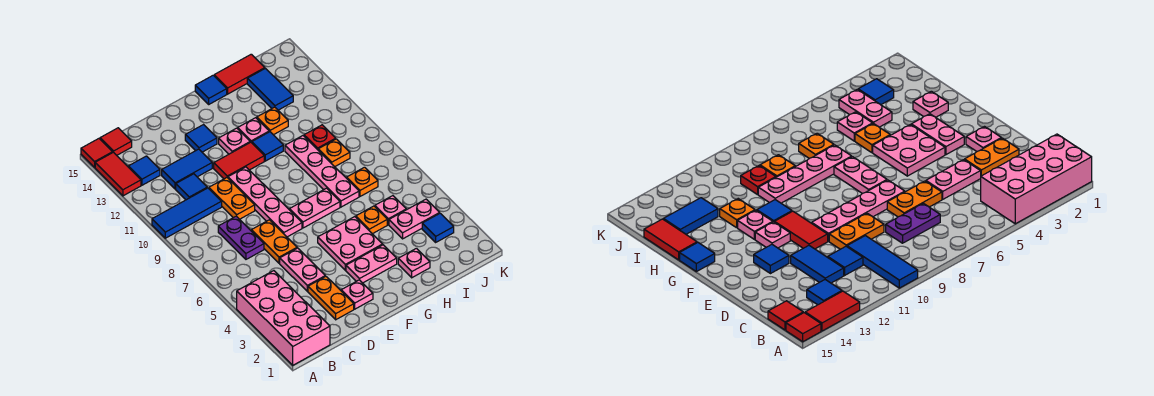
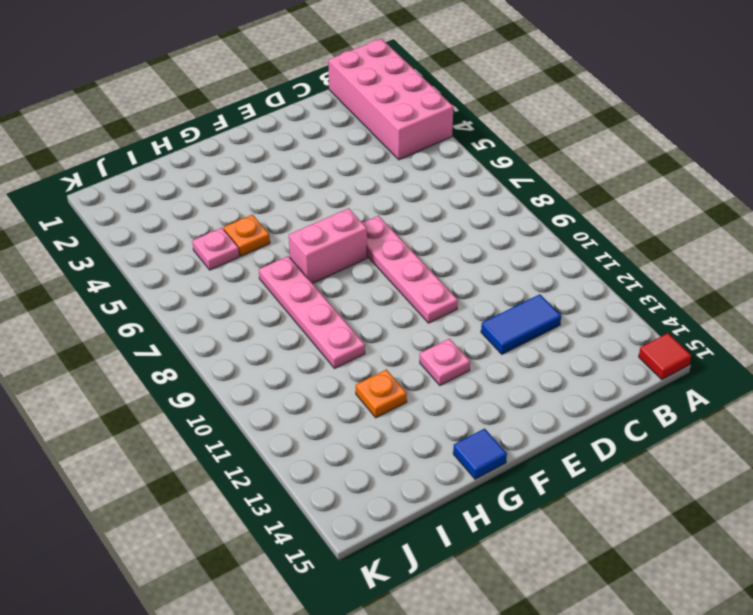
pink brick F7:G7 level 1 -> pink plate F7:G7 level 1
none -> blue tile A10:C10 level 1
none -> red tile A13:A14 level 1
none -> blue tile B13 level 1
none -> red tile B15 level 1

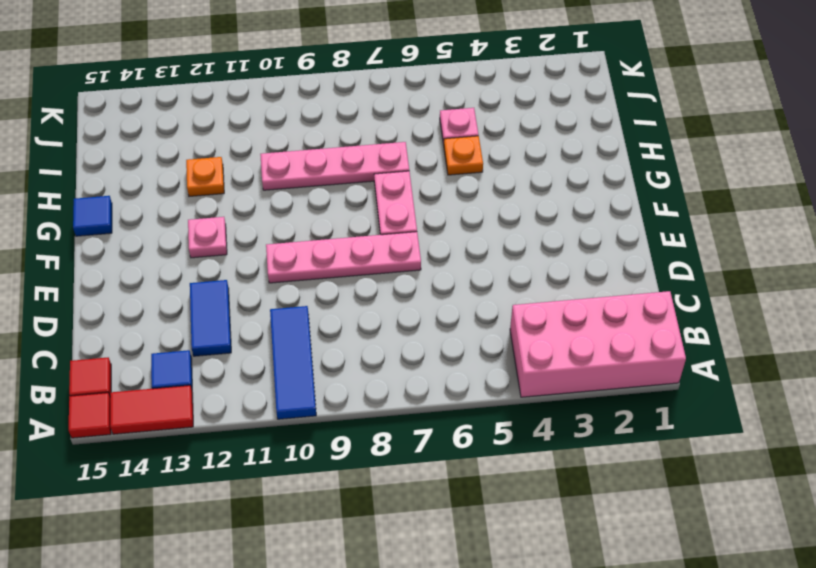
none -> purple plate C7:C8 level 1
none -> blue tile C11 level 1
none -> orange plate D2:D3 level 1
none -> pink plate D4:D5 level 1

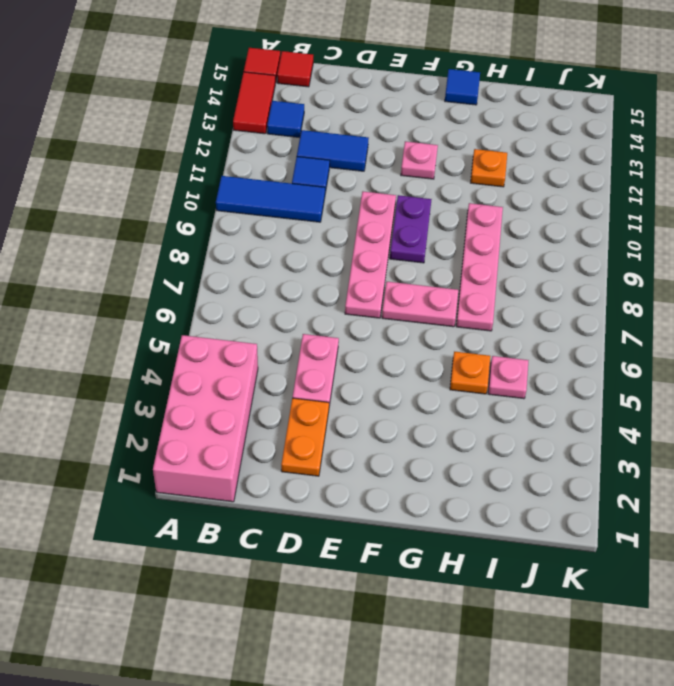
purple plate F9:F10 level 1 -> purple plate C7:C8 level 1
none -> orange plate D6:D7 level 1
none -> orange plate D9:D10 level 1
none -> pink plate E2 level 1
none -> red tile E11:F11 level 1

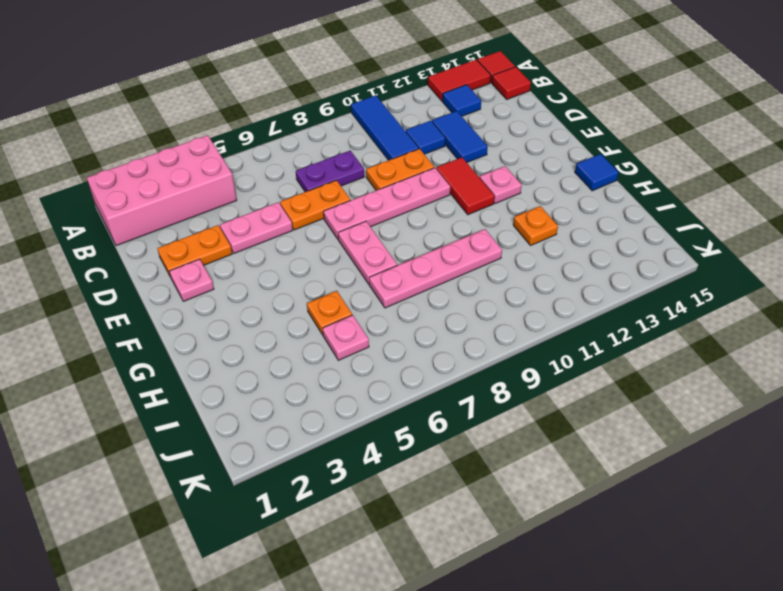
none -> blue tile E13 level 1
none -> pink plate F3:G3 level 1
none -> pink plate F4:G5 level 1
none -> blue tile G11 level 1

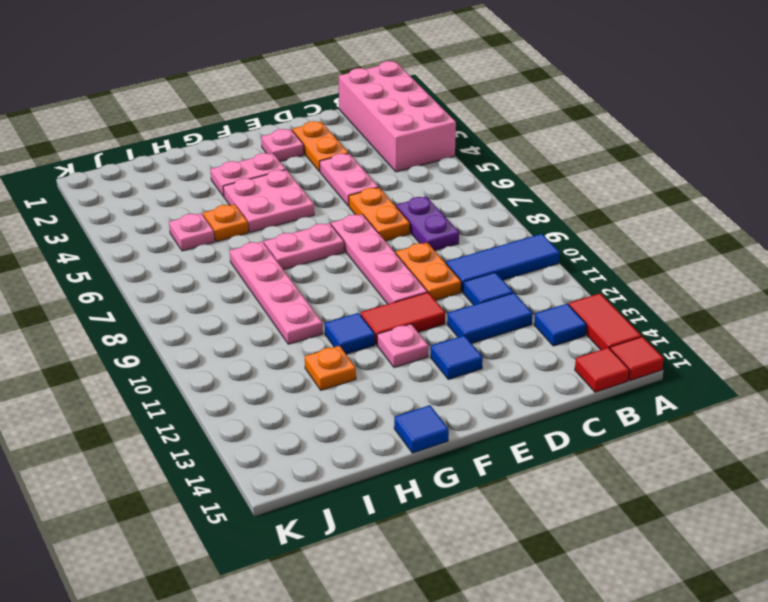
none -> pink plate G12 level 1
none -> pink plate H2 level 1
none -> red tile H15:I15 level 1
none -> pink plate I4:J4 level 1

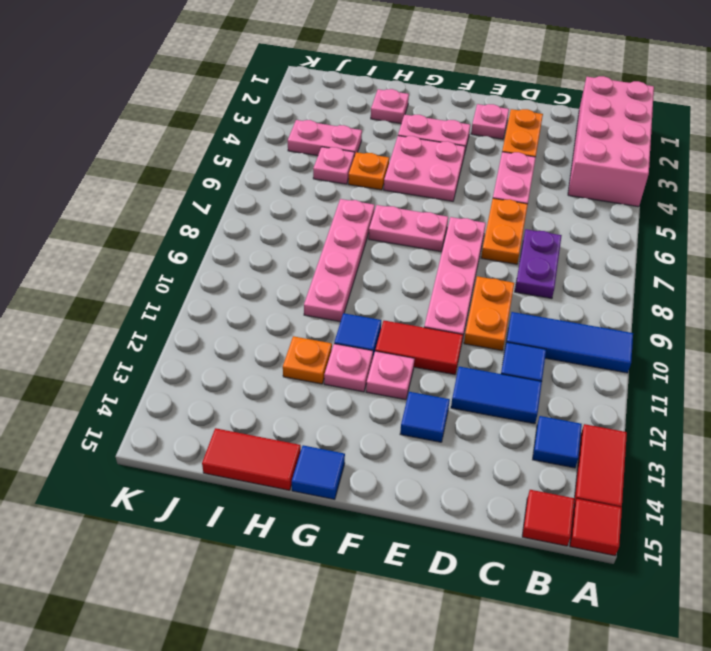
none -> orange plate I7 level 1
none -> orange plate I9 level 1
none -> red plate I10 level 1
none -> blue tile I13:I14 level 1

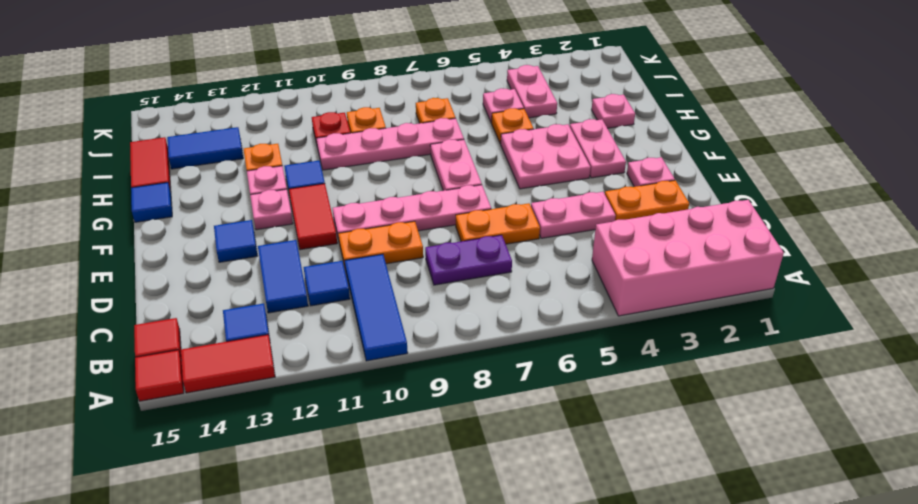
none -> blue tile J3 level 1

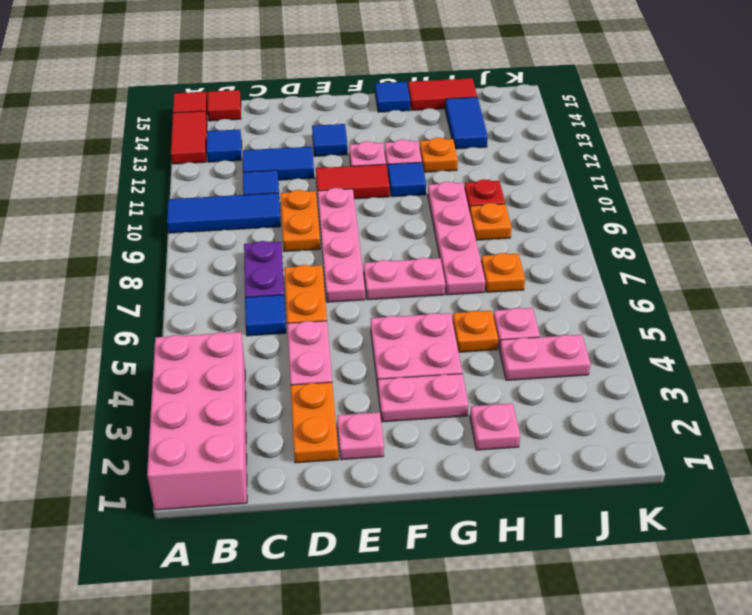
blue tile C6 level 1 -> blue tile J3 level 1

